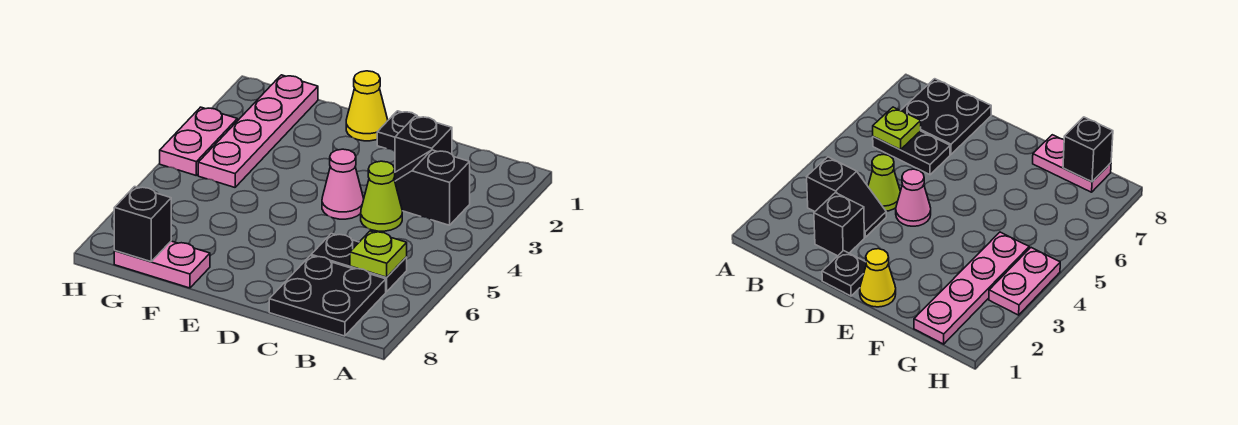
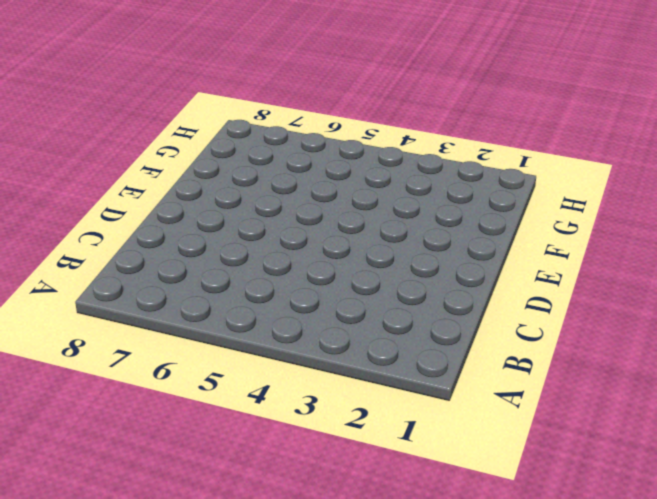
none -> black slope B3:C3 level 1 top B
none -> black plate B6:C6 level 1
none -> black plate B7:C8 level 1

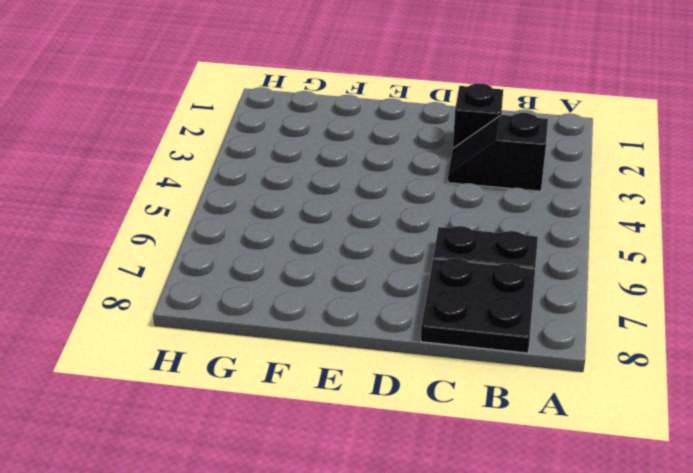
none -> lime cone C4 level 1
none -> black plate D1 level 1
none -> pink cone D4 level 1

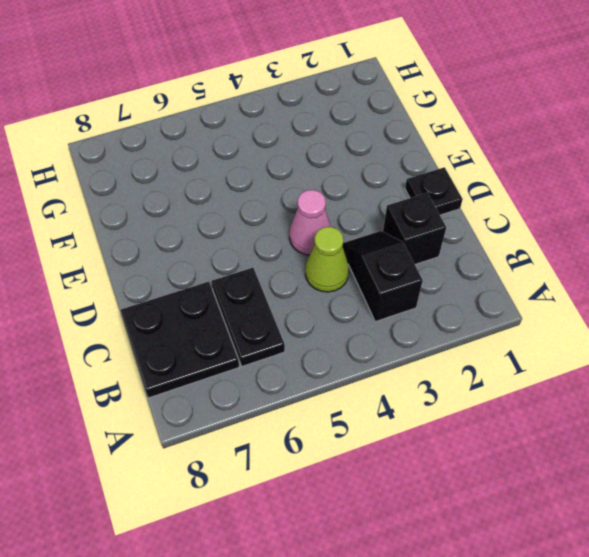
none -> yellow cone E1 level 1
none -> pink plate F8:G8 level 1
none -> pink plate G1:G4 level 1

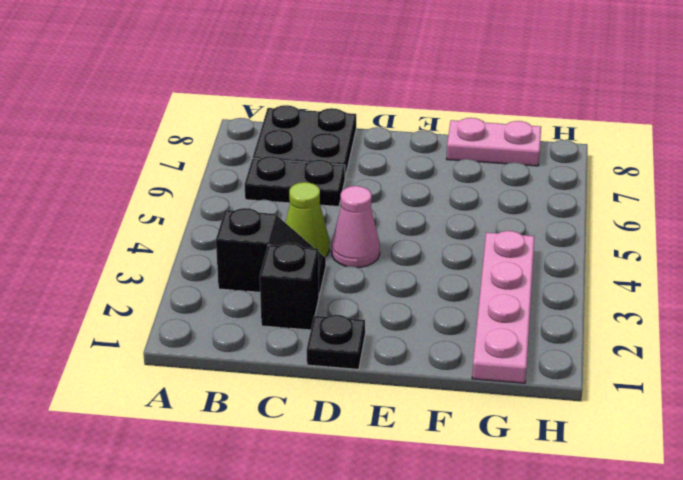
none -> yellow cone E1 level 1
none -> pink plate H3:H4 level 1
none -> lime plate B6 level 2

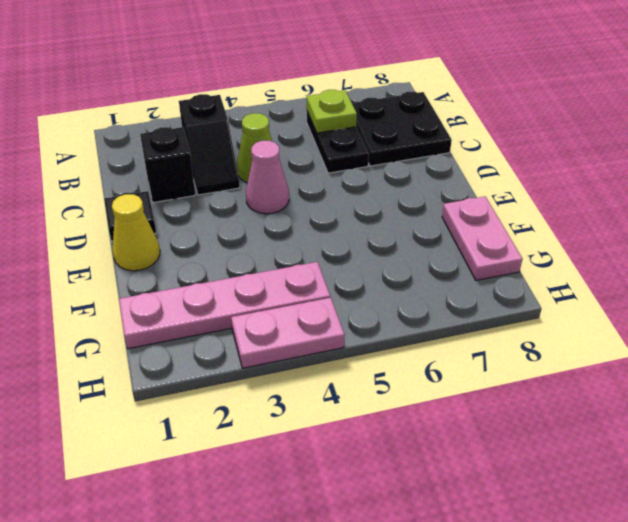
none -> black brick G8 level 2

